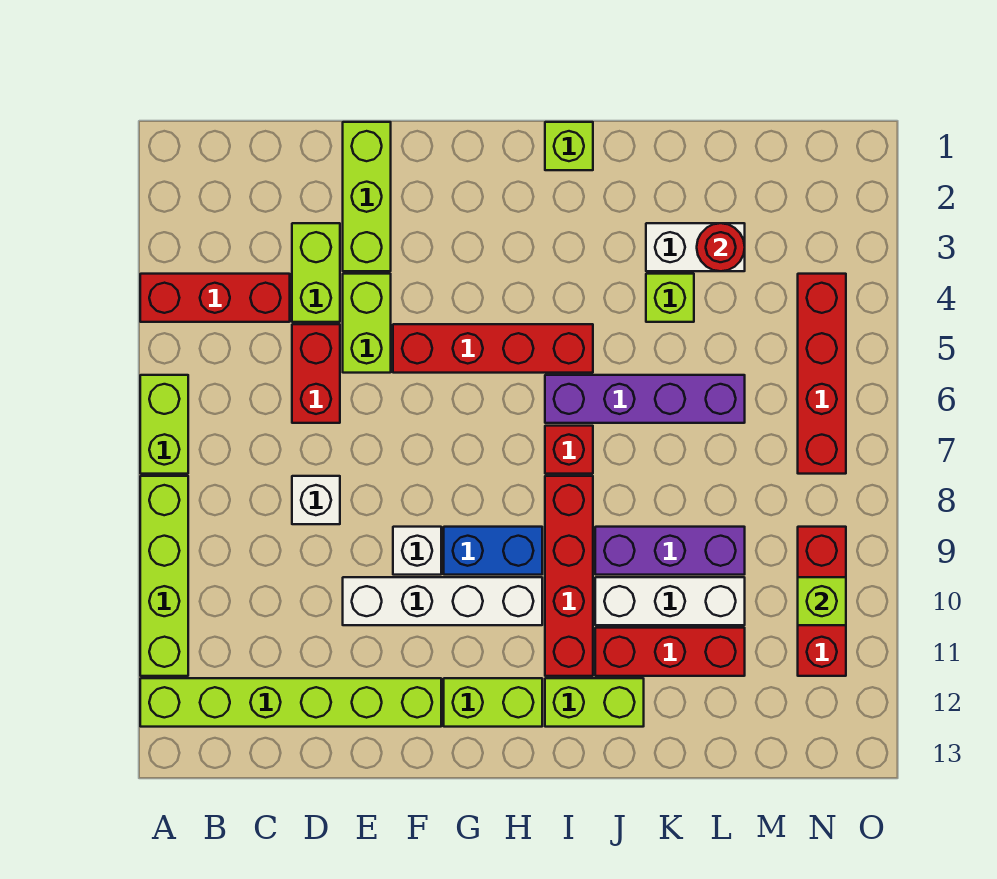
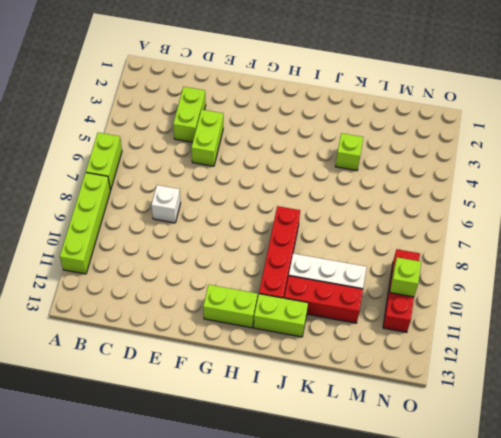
none -> red brick A4:C4 level 1
none -> lime brick A12:F12 level 1
none -> red brick D5:D6 level 1

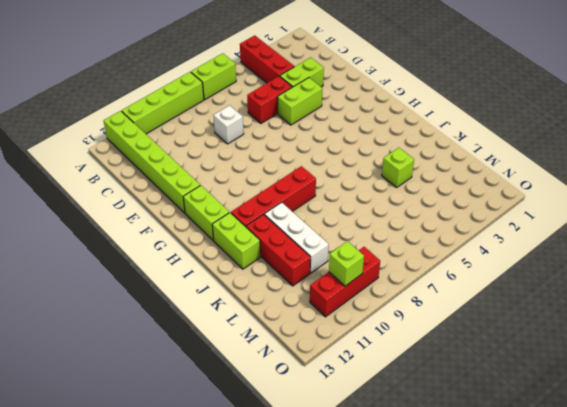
none -> lime brick E1:E3 level 1
none -> white brick E10:H10 level 1
none -> red brick F5:I5 level 1

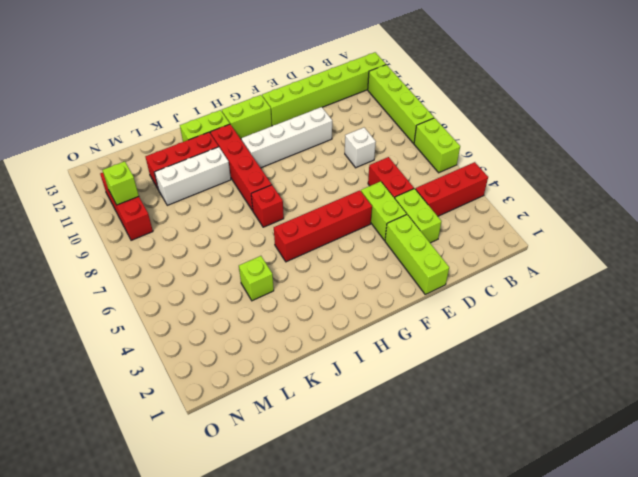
none -> white brick F9 level 1
none -> blue brick G9:H9 level 1
none -> lime brick I1 level 1

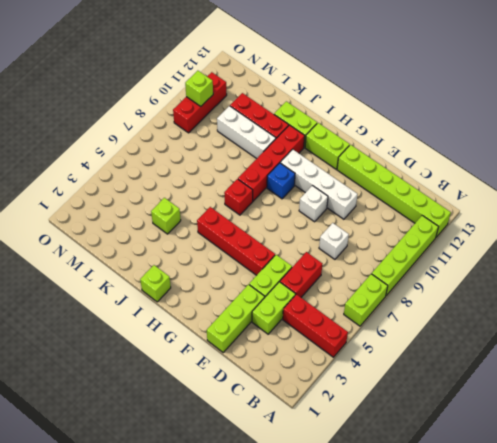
blue brick H9 level 1 -> blue brick G9:H9 level 1
none -> purple brick I6:L6 level 1
none -> purple brick J9:L9 level 1
none -> white brick K3:L3 level 1

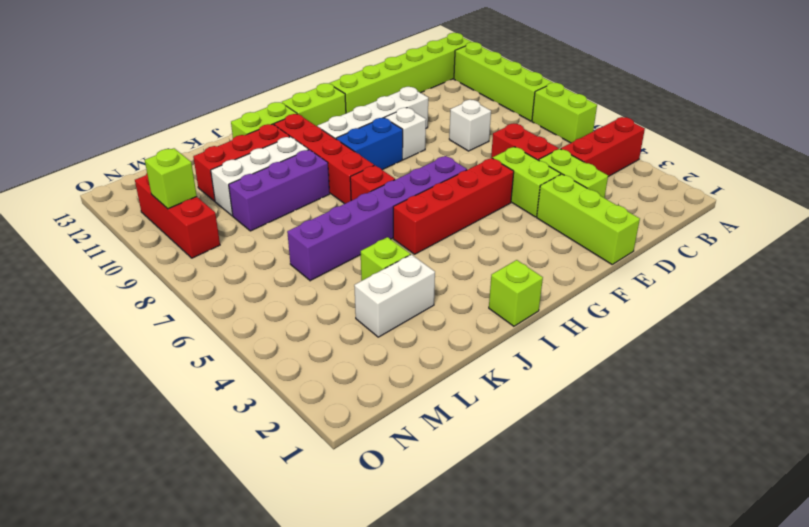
purple brick G6:L6 level 1 -> purple brick I6:L6 level 1
none -> red brick N4:N7 level 1
none -> red round brick L3 level 2

